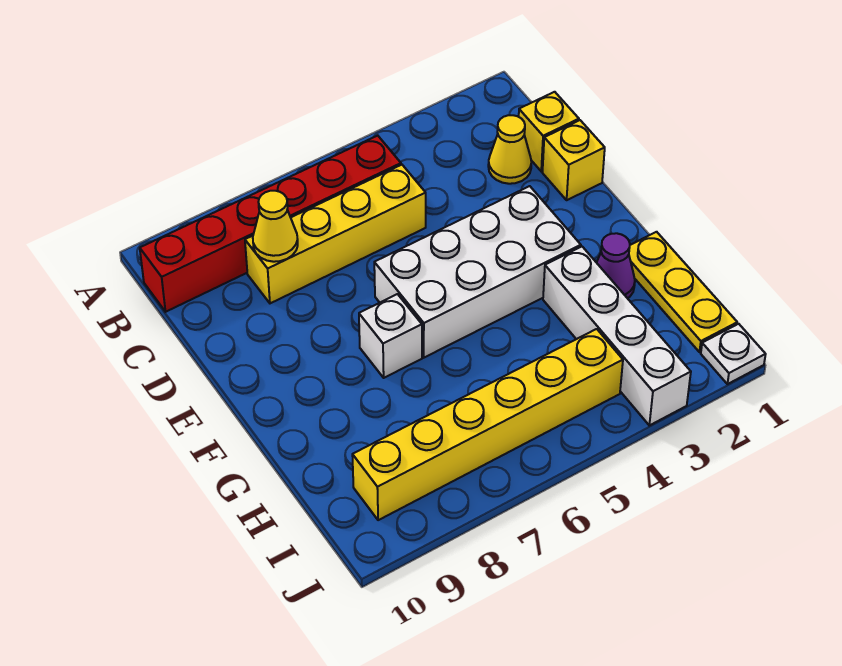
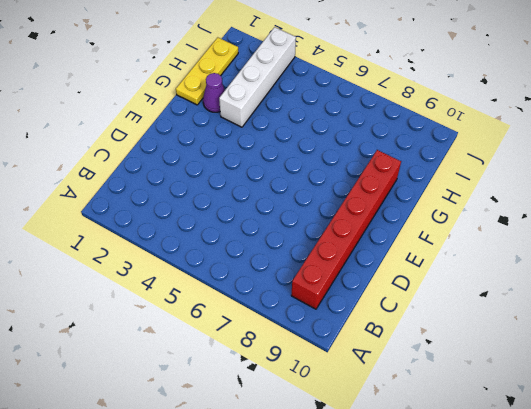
red brick B9:G9 level 1 -> red brick B5:B10 level 1
none -> yellow brick C1 level 1
none -> yellow cone C2 level 1
none -> yellow brick C5:C8 level 1

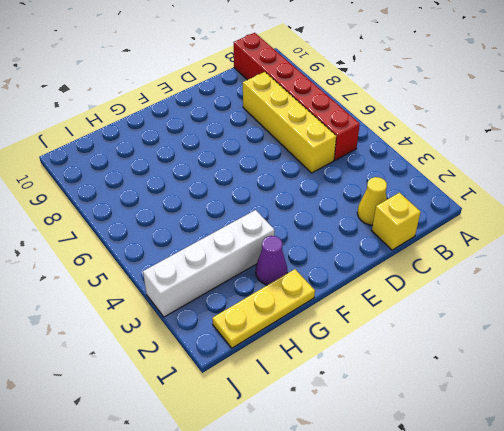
none -> yellow brick D1 level 1
none -> white brick E3:F6 level 1
none -> white brick F7 level 1

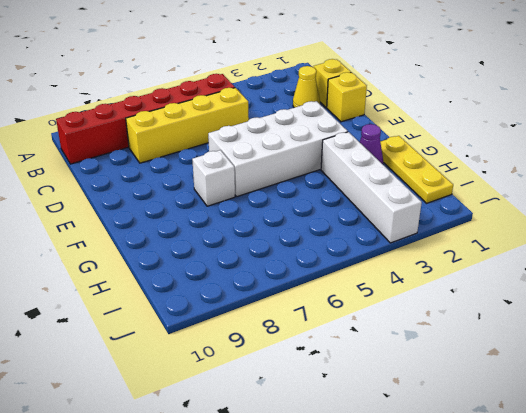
none -> yellow brick I4:I9 level 1
none -> white plate J1 level 1
none -> yellow cone C8 level 2

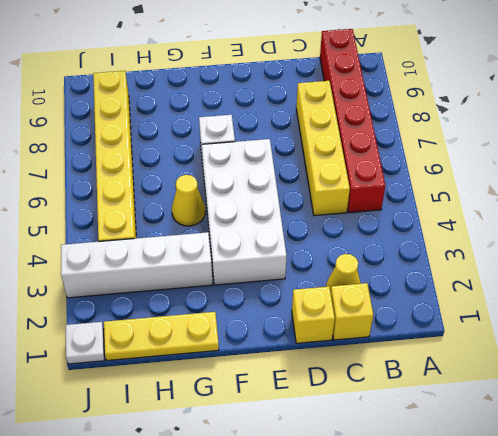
yellow cone G5 level 1 -> yellow cone C8 level 2
none -> purple cone G2 level 1

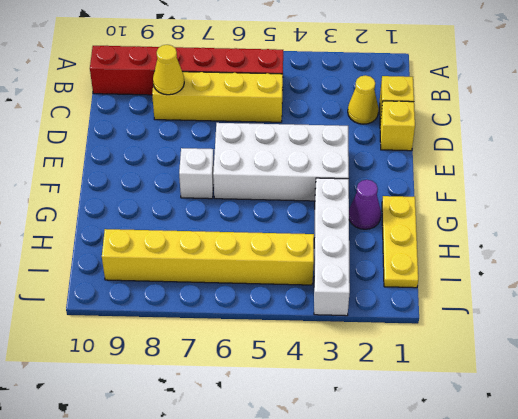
none -> white plate J1 level 1

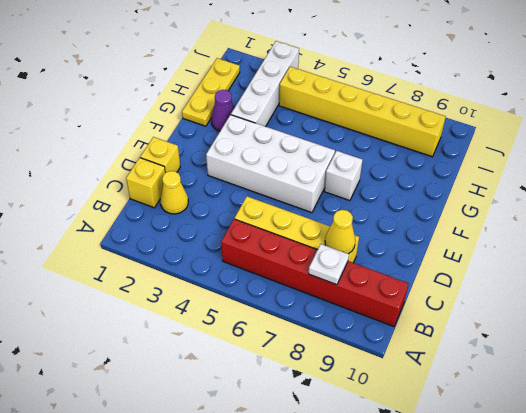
white plate B8 level 2 -> white plate J1 level 1

